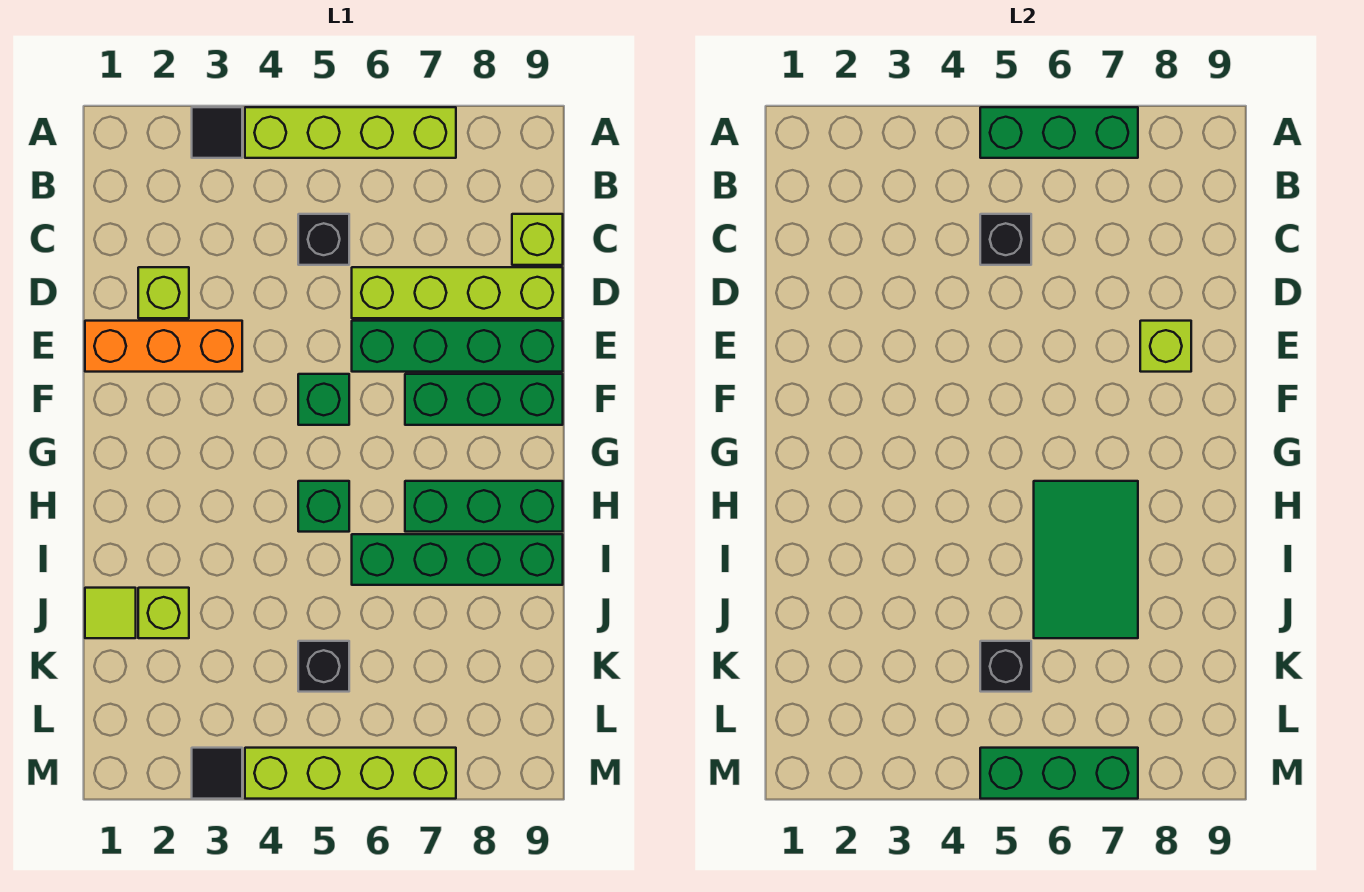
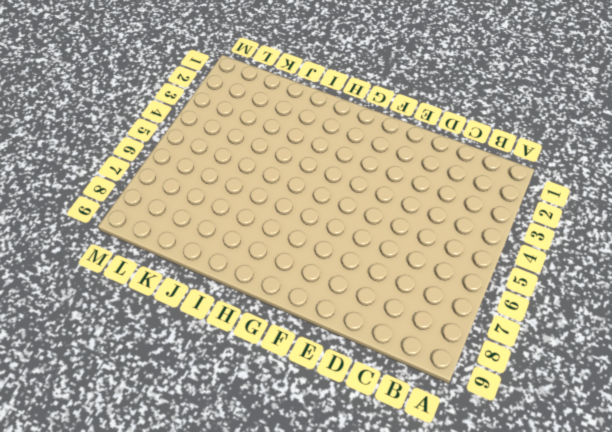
none -> black tile A3 level 1
none -> lime brick A4:A7 level 1
none -> black brick C5 level 1

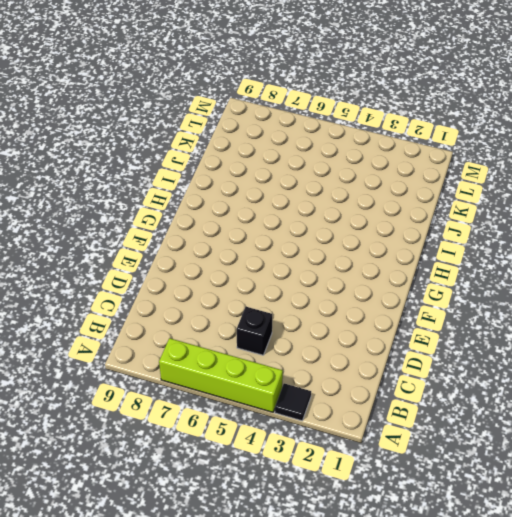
none -> lime brick C9 level 1
none -> lime brick D2 level 1
none -> lime brick D6:D9 level 1

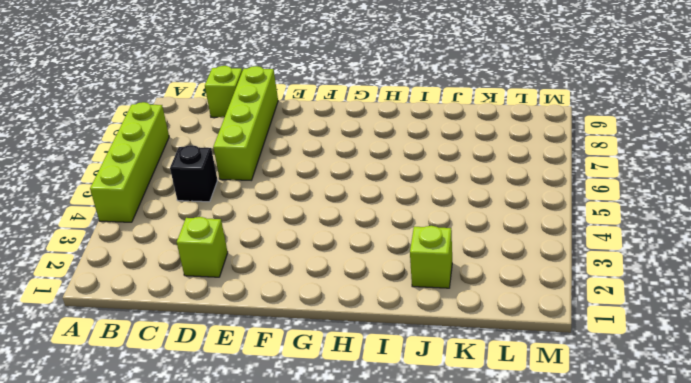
none -> black tile A3 level 1
none -> orange brick E1:E3 level 1
none -> green brick E6:E9 level 1

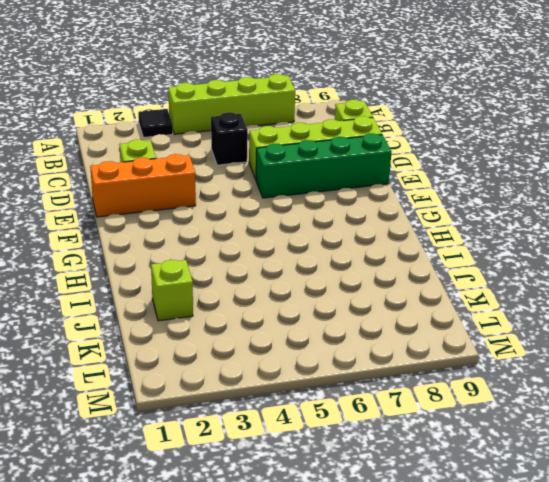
none -> green brick F5 level 1
none -> green brick F7:F9 level 1
none -> green brick H5 level 1

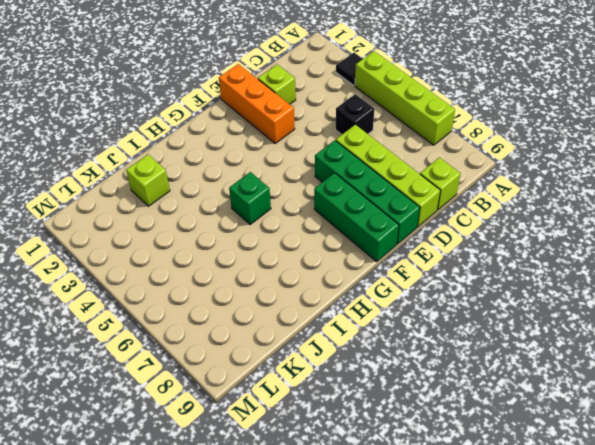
none -> green brick F5 level 1
none -> green brick H7:H9 level 1
none -> green brick I6:I9 level 1

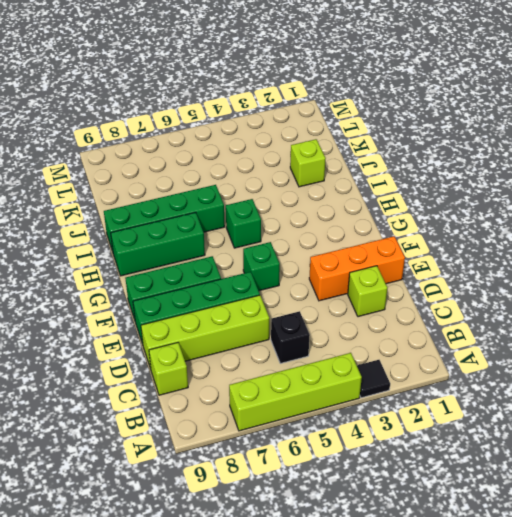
none -> lime tile J1 level 1
none -> black brick K5 level 1
none -> black tile M3 level 1

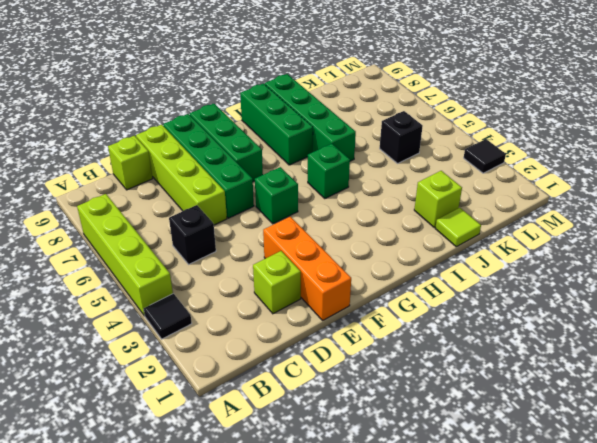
none -> lime brick M4:M7 level 1
none -> green brick A5:A7 level 2
none -> black brick C5 level 2

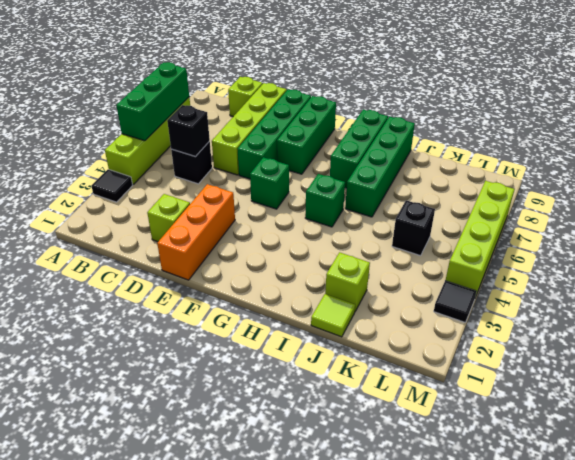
none -> lime brick E8 level 2
none -> green tile H6:J7 level 2
none -> black brick K5 level 2

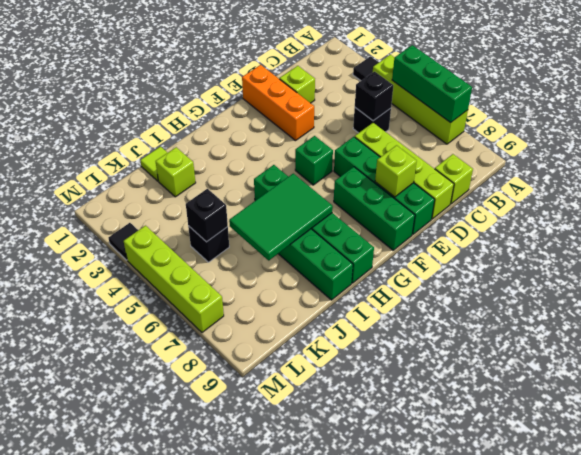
none -> green brick M5:M7 level 2

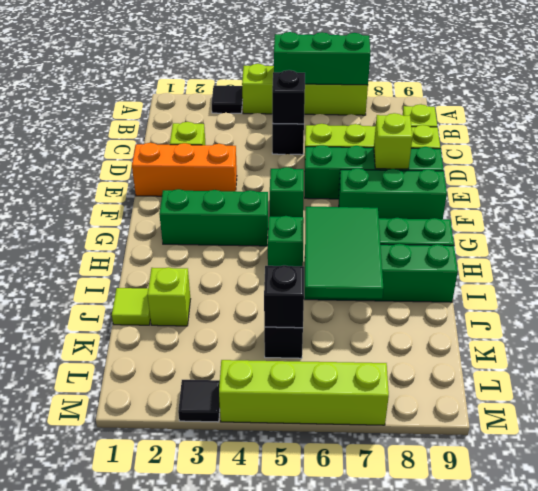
green brick G2:G4 level 1 -> green brick M5:M7 level 2

